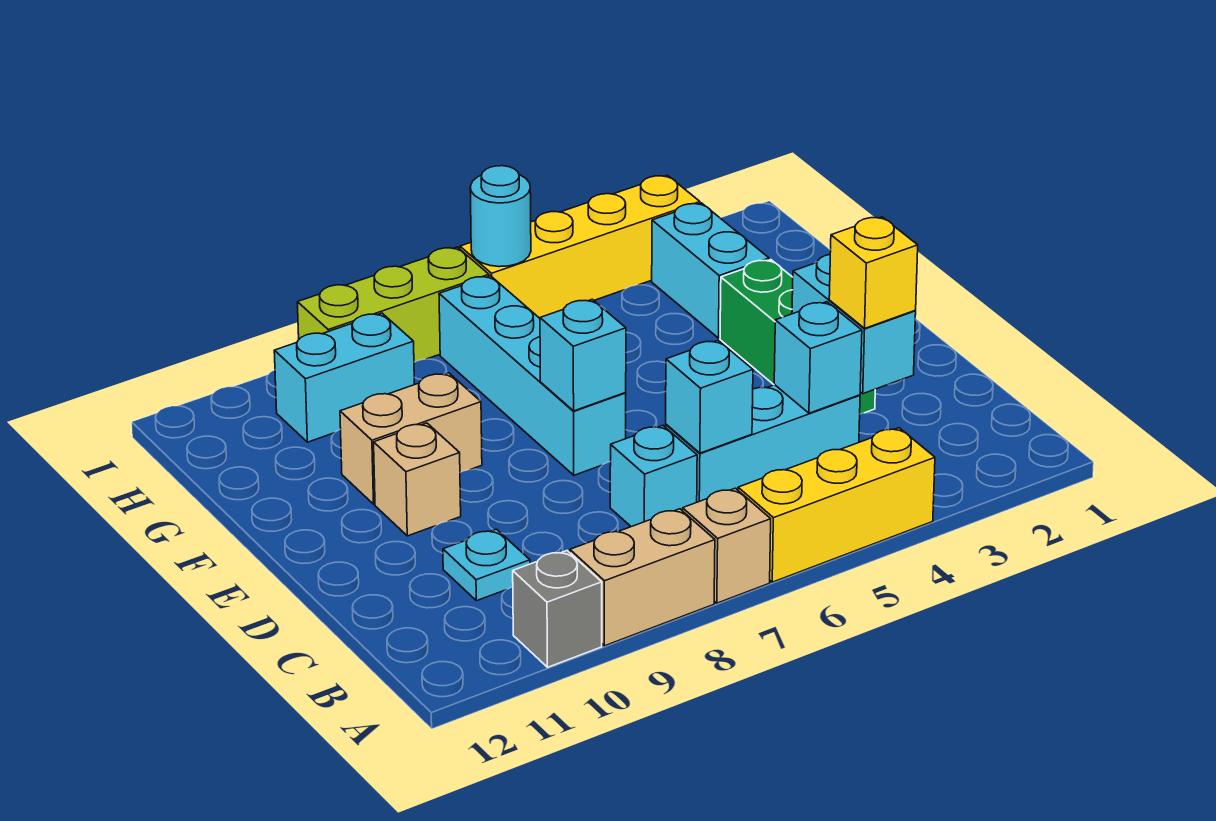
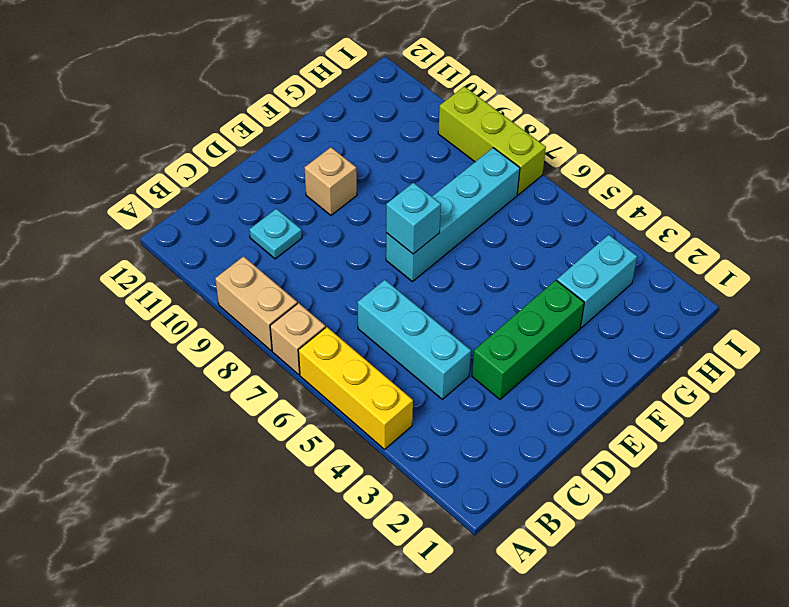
none -> grey brick A10 level 1
none -> cyan brick C7 level 1
none -> tan brick F9:F10 level 1

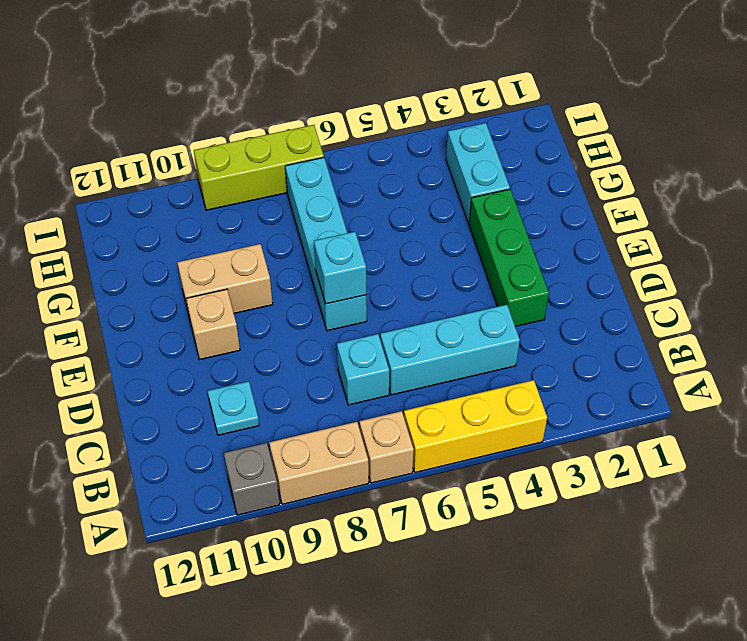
none -> cyan brick H9:H10 level 1
none -> yellow brick I3:I6 level 1
none -> cyan brick C3:D3 level 2

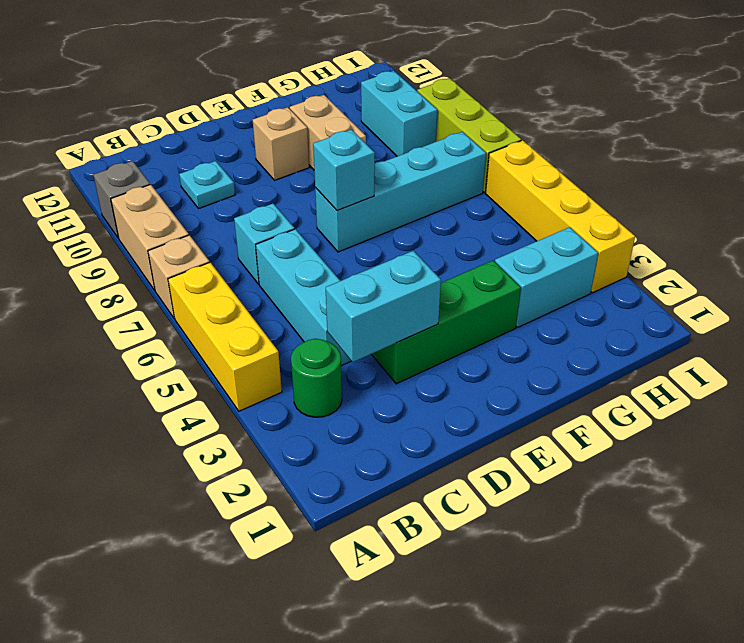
green round brick B3 level 1 -> none
none -> cyan brick C4 level 2
none -> cyan brick C6 level 2
none -> cyan round brick I6 level 2

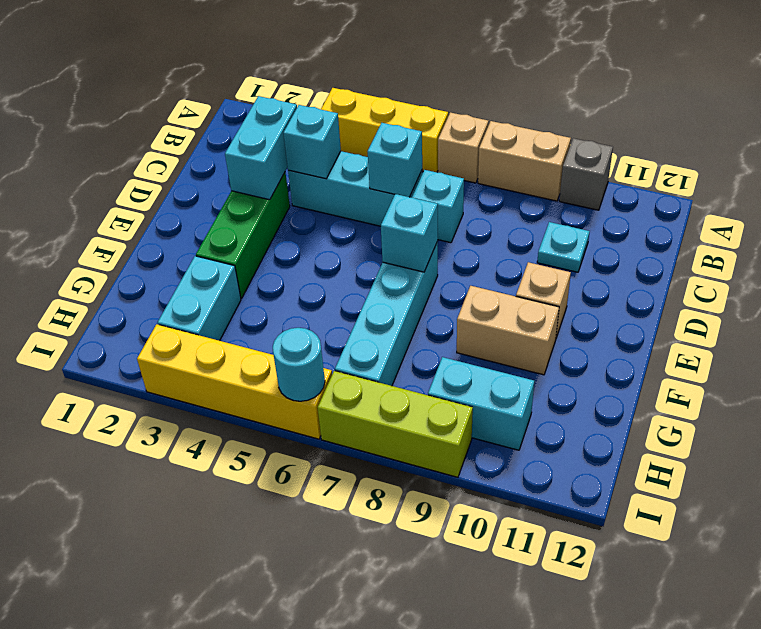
none -> yellow brick C3 level 3

